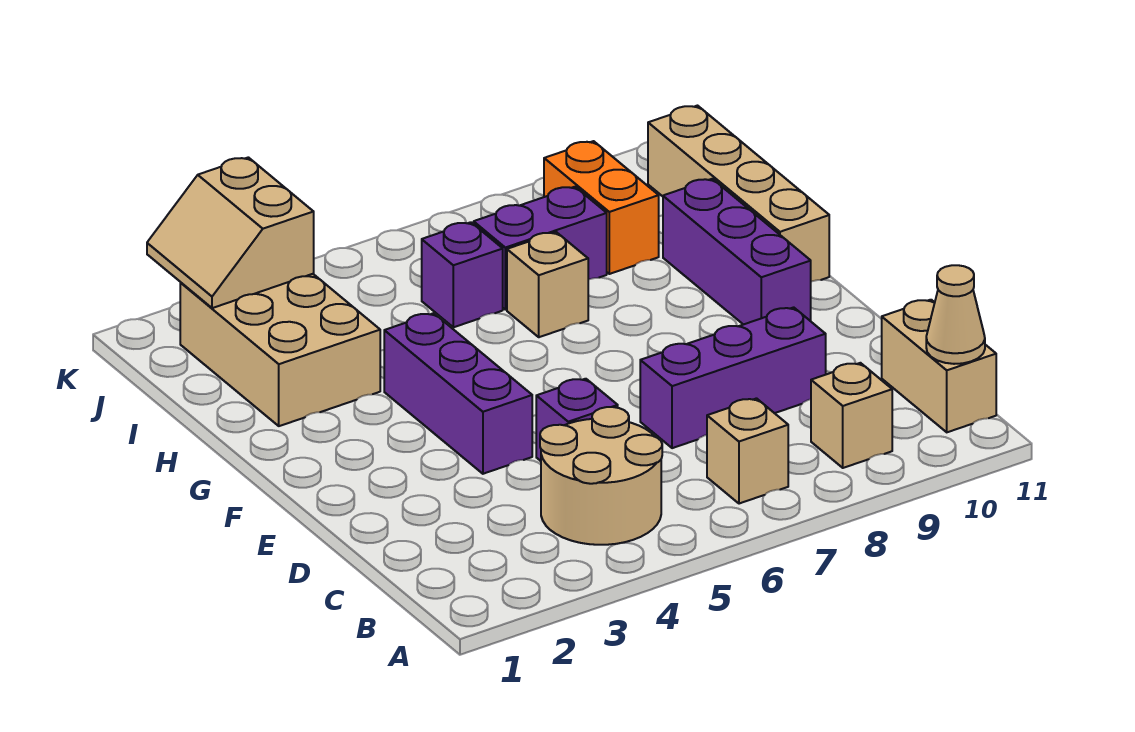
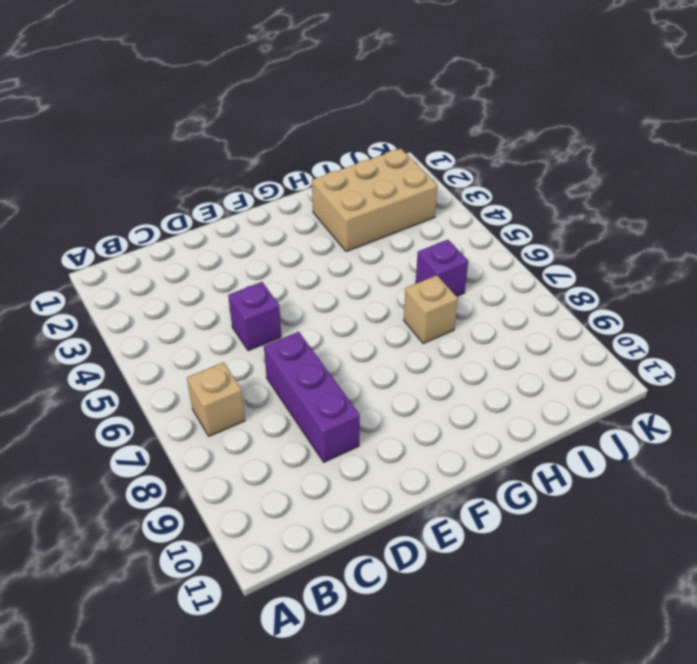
none -> tan round brick B4:C5 level 1
none -> tan brick B9 level 1
none -> tan brick B11:C11 level 1

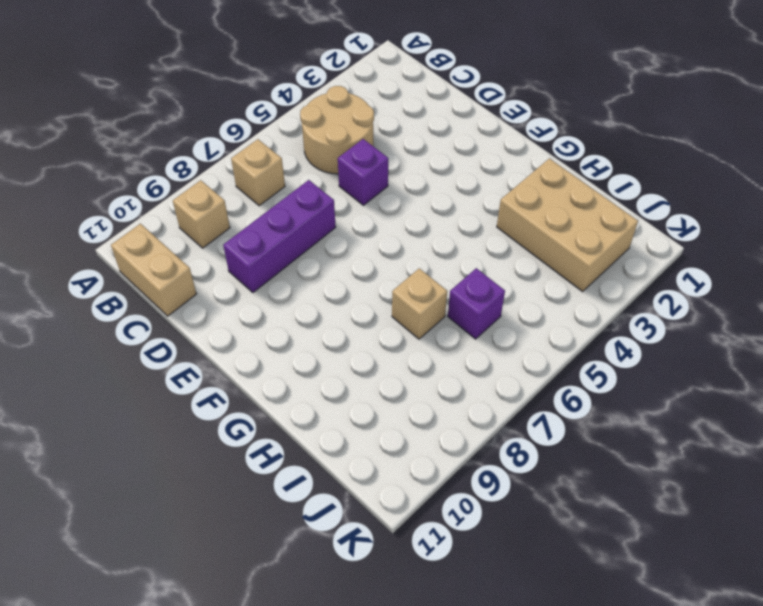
none -> purple brick E4:G4 level 1
none -> purple brick F10:H10 level 1
none -> tan brick G11:J11 level 1

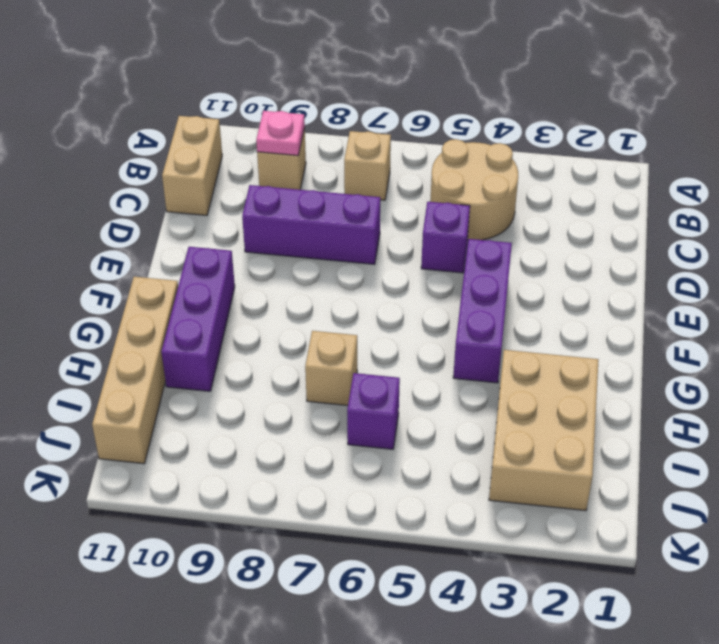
pink plate B9 level 2 -> none
none -> purple brick I7:I8 level 1
none -> orange brick I9:J9 level 1
none -> tan cone B11 level 2

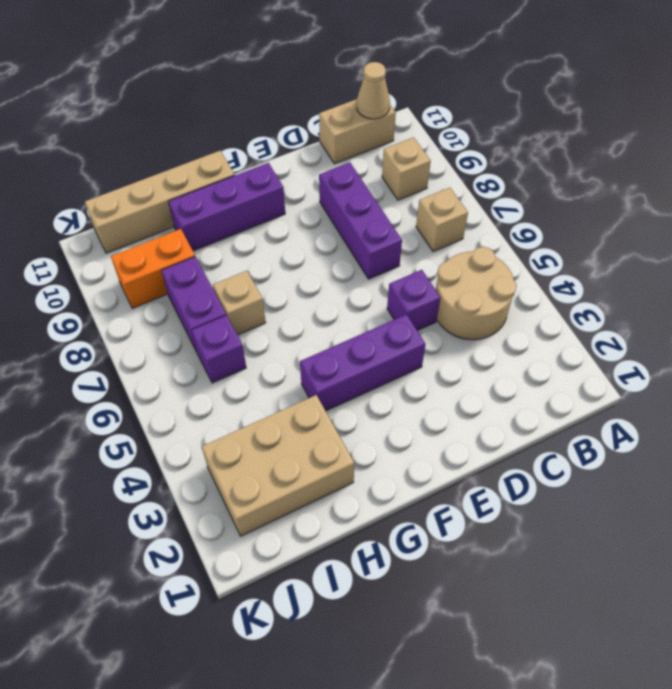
none -> tan slope J2:K3 level 2 top 3

